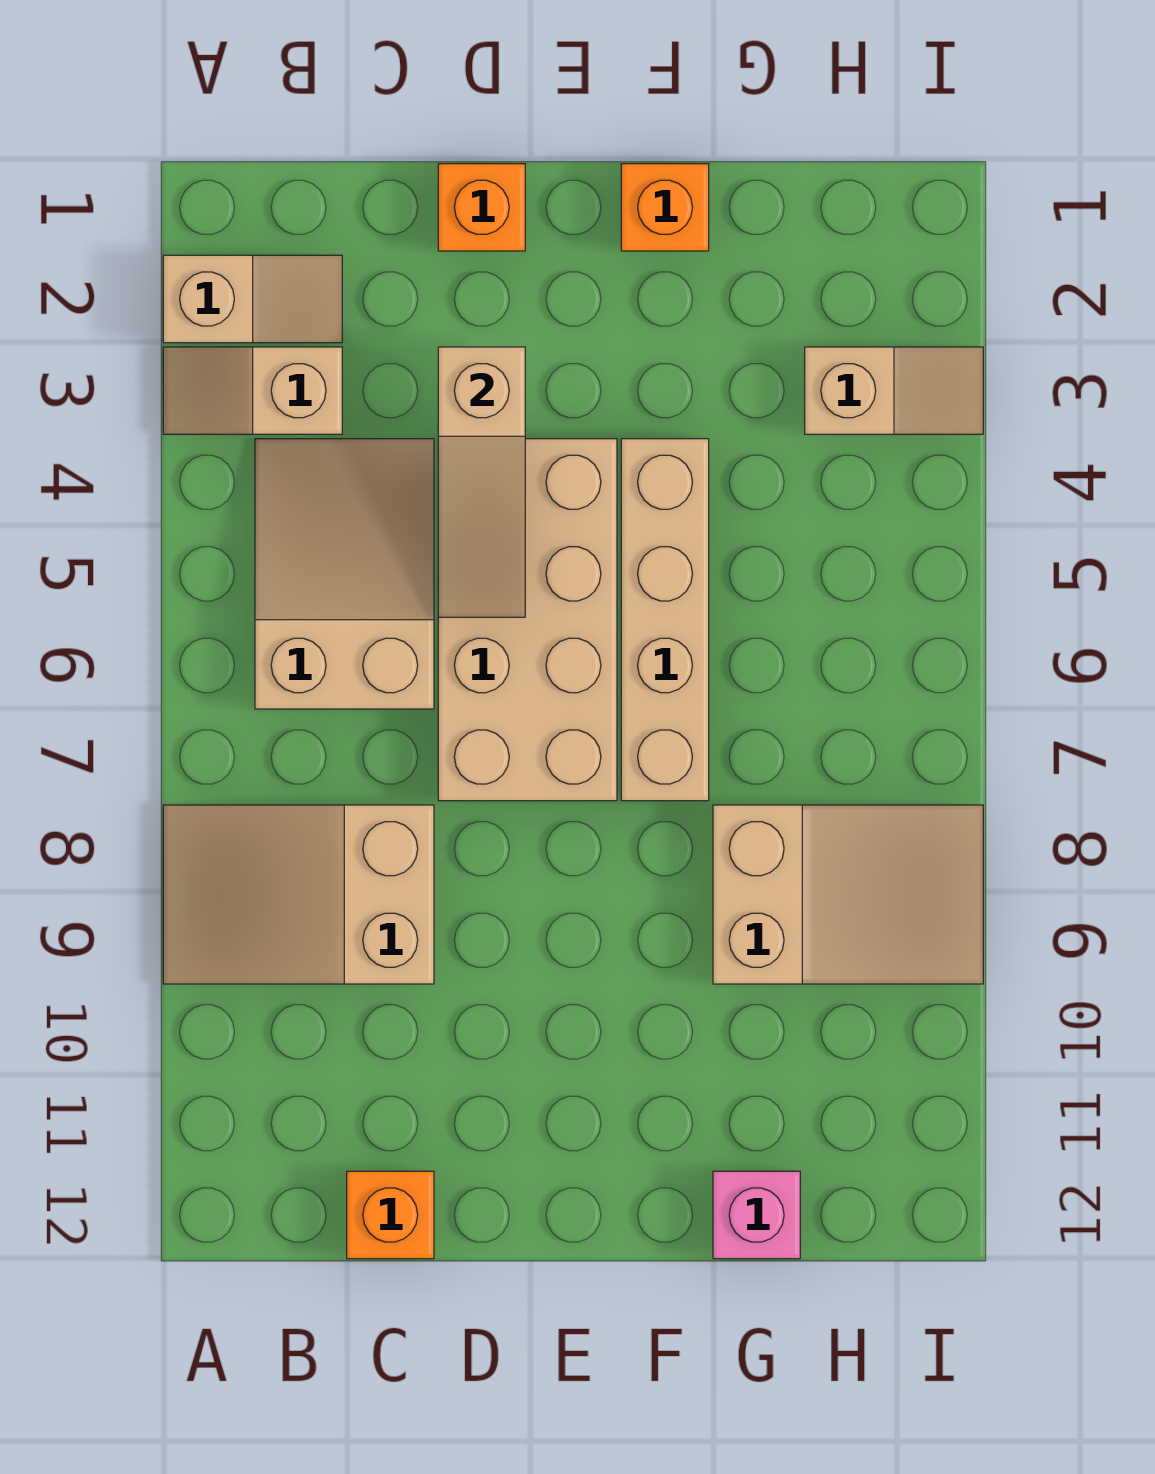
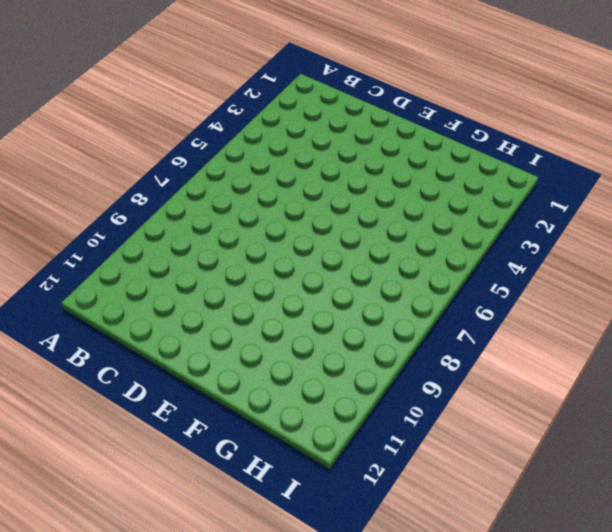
none -> tan slope A2:B2 level 1 top A
none -> tan slope A3:B3 level 1 top B
none -> tan slope A8:C9 level 1 top C

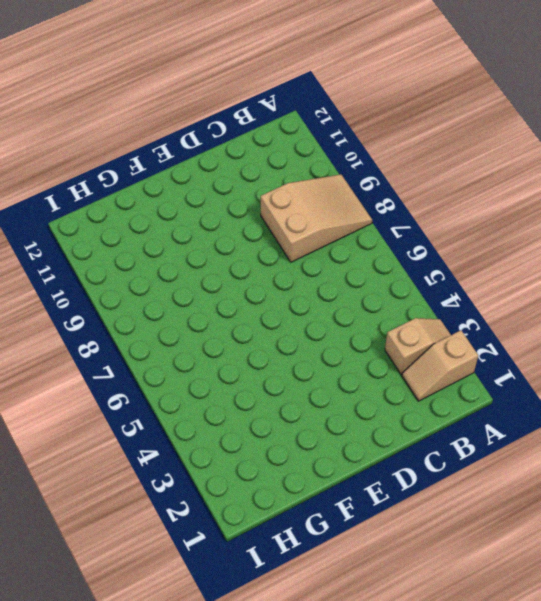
none -> tan slope B4:C6 level 1 top 6
none -> orange brick C12 level 1
none -> orange brick D1 level 1

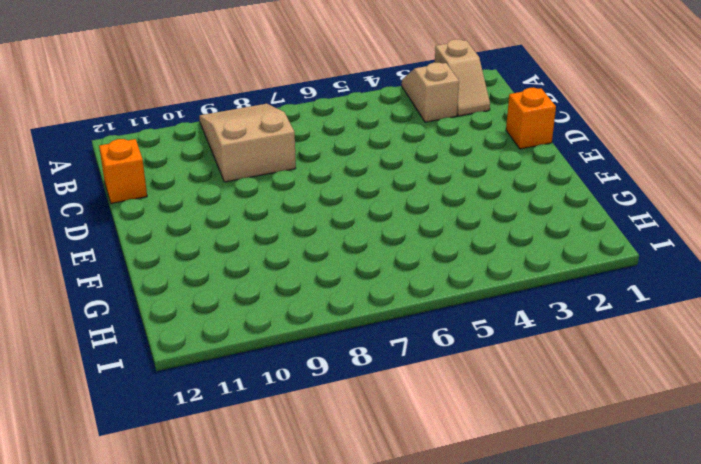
none -> tan slope B4:C6 level 1 top 6
none -> tan brick D4:E7 level 1
none -> orange brick F1 level 1

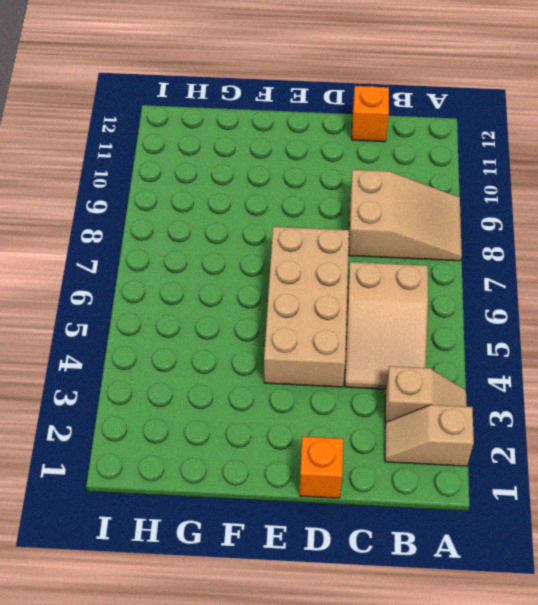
none -> orange brick F1 level 1
none -> tan brick F4:F7 level 1
none -> tan slope G8:I9 level 1 top G

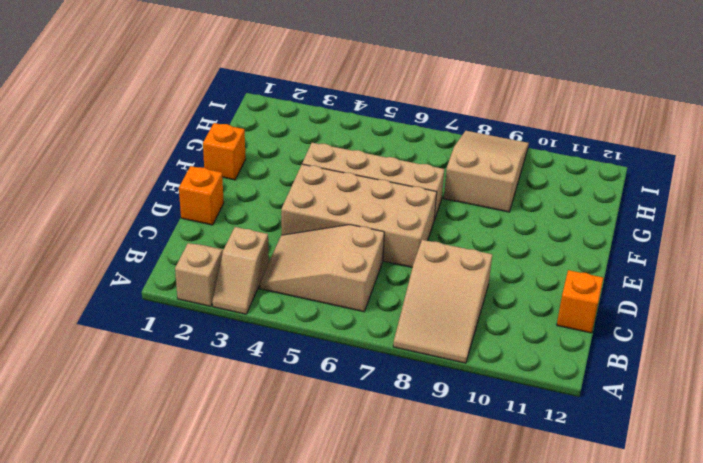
none -> pink brick G12 level 1
none -> tan slope H3:I3 level 1 top H
none -> tan slope D3:D5 level 2 top 3

